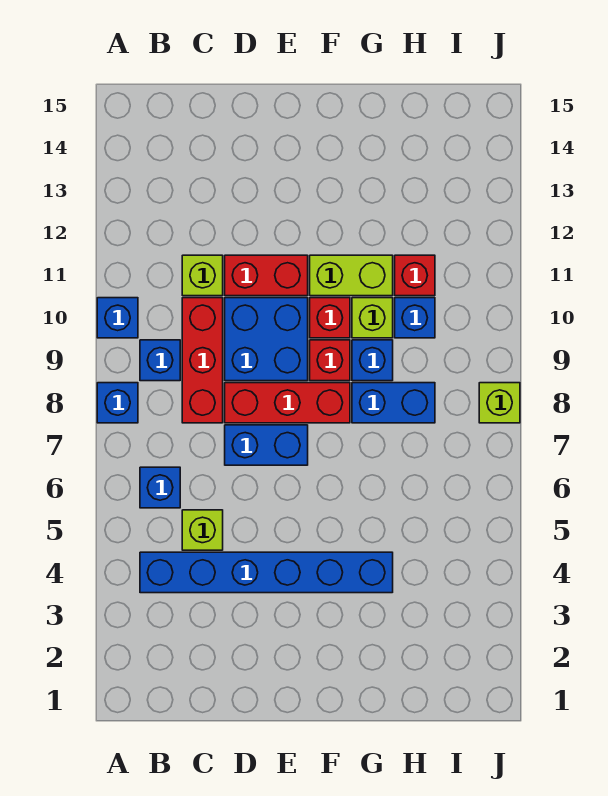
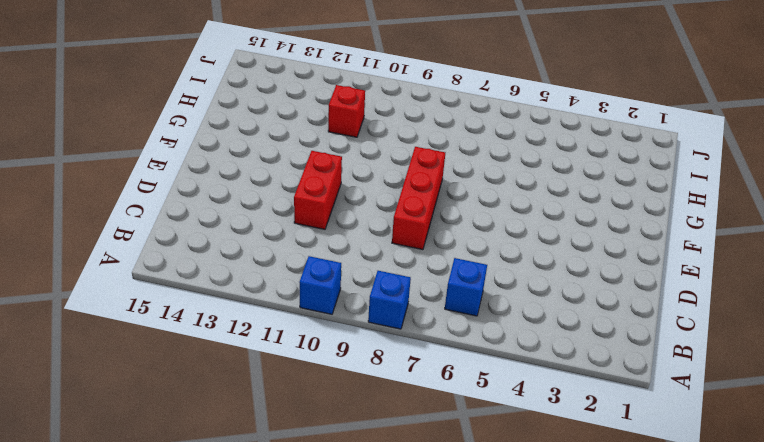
none -> blue brick B4:G4 level 1
none -> blue brick B9 level 1
none -> lime brick C5 level 1

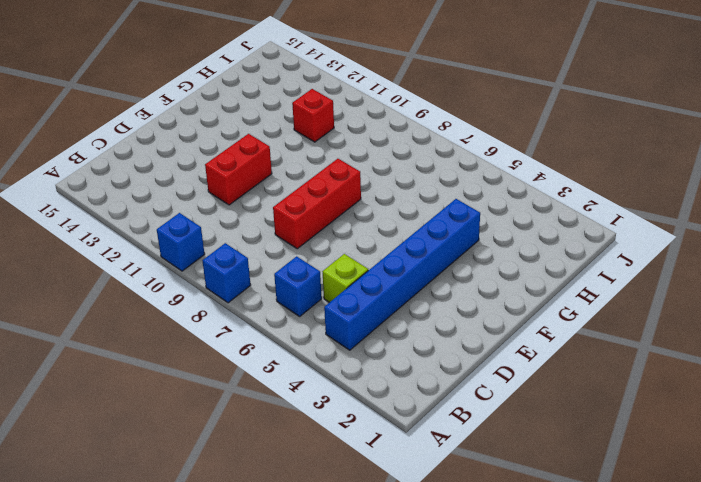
none -> blue brick B9 level 1
none -> red brick C8:C10 level 1
none -> lime brick C11 level 1

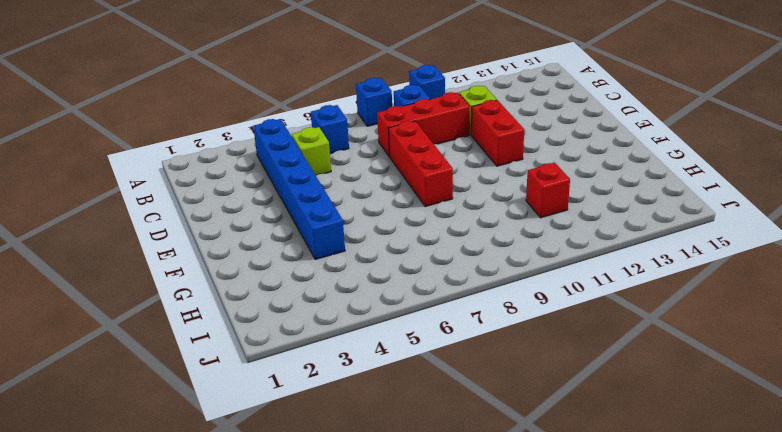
none -> blue brick D7:E7 level 1
none -> blue brick D9:E10 level 1
none -> red brick F9 level 1

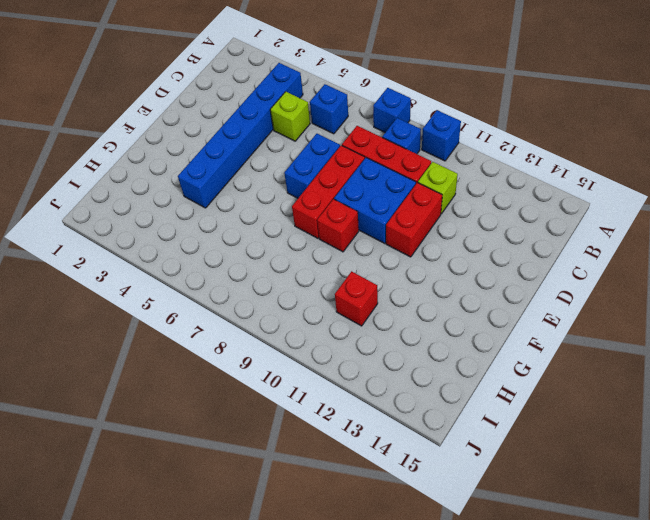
none -> red brick F10 level 1
none -> lime brick F11:G11 level 1
none -> blue brick G8:H8 level 1

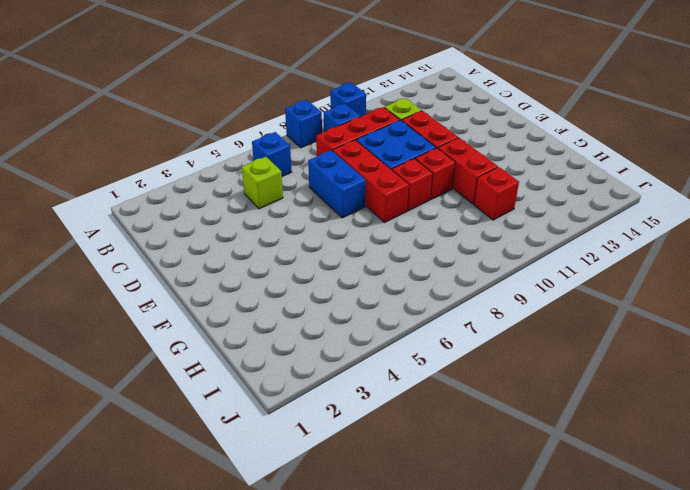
red brick F11:G11 level 1 -> lime brick F11:G11 level 1
none -> blue brick B4:G4 level 1
none -> blue brick G8:H8 level 1
none -> blue brick G9 level 1

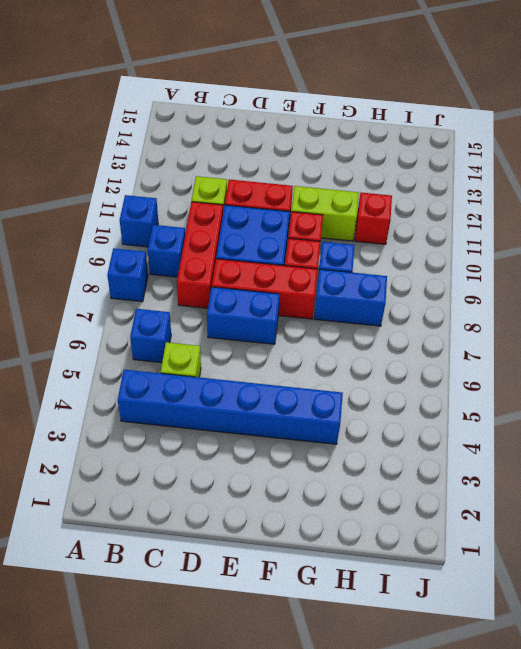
none -> lime brick G10 level 1
none -> blue brick H10 level 1
none -> lime brick J8 level 1

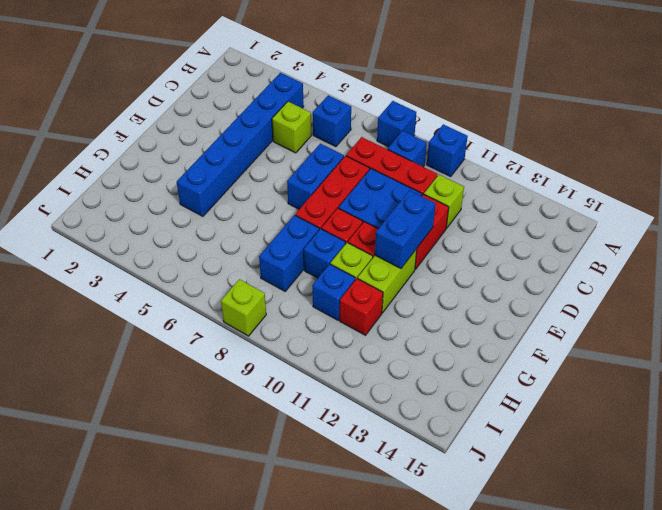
blue brick E11:F11 level 2 -> none

